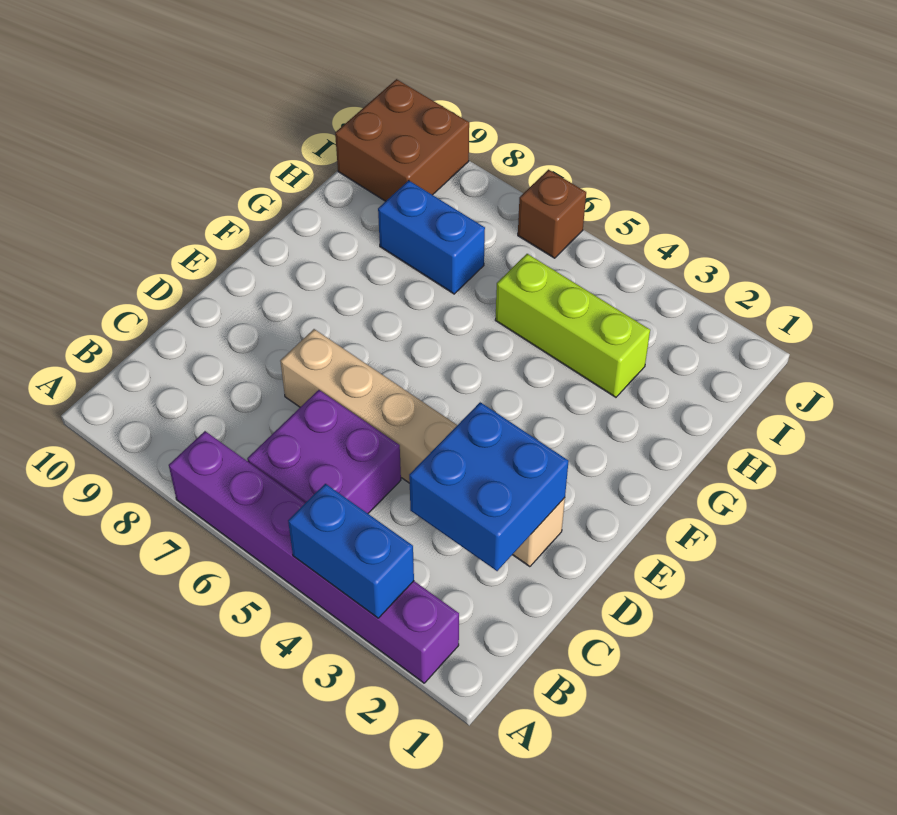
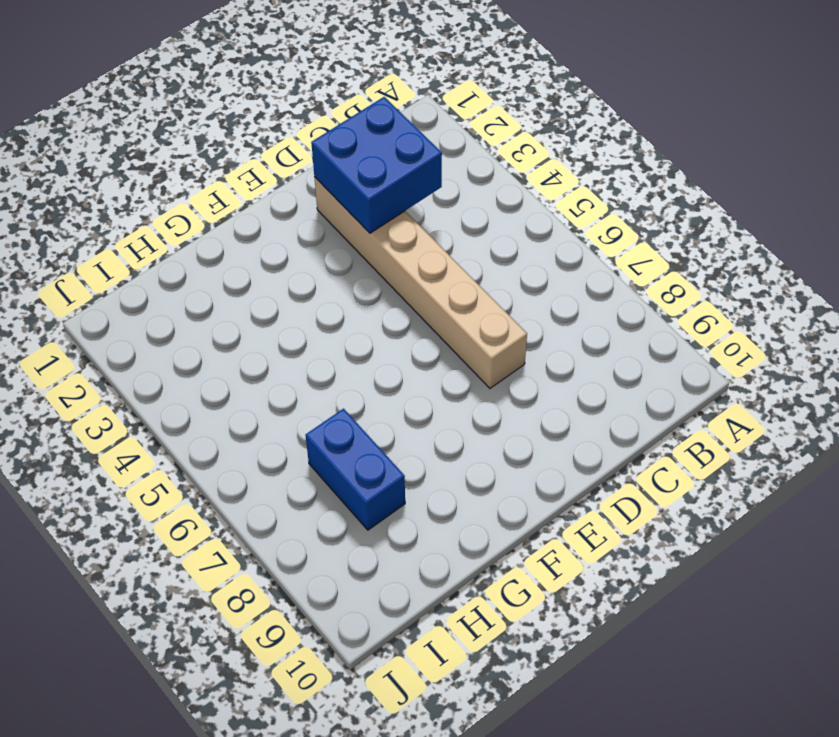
none -> purple brick A2:A7 level 1
none -> purple brick B5:C6 level 1

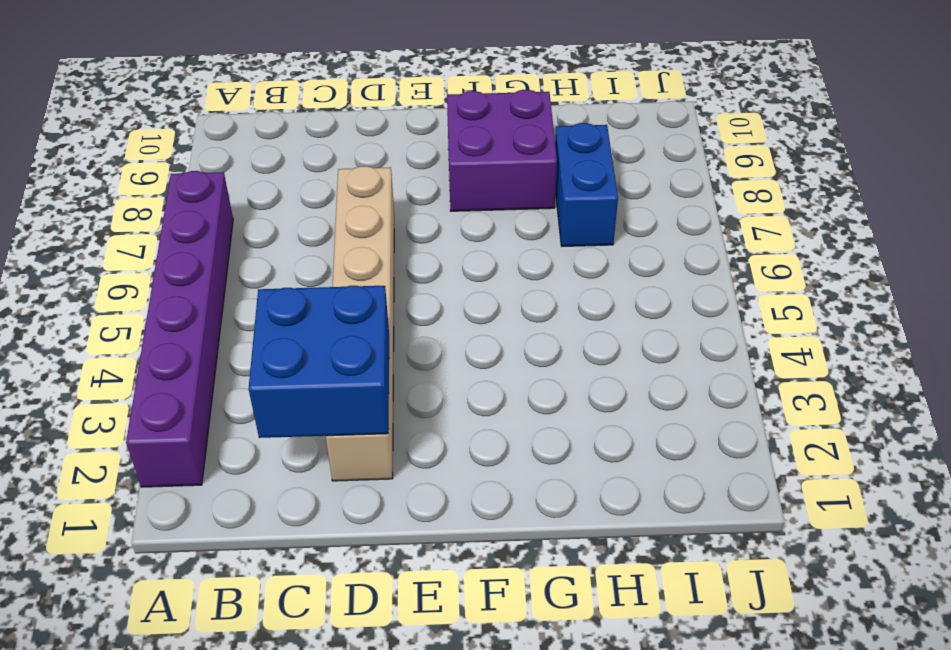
purple brick F8:G9 level 1 -> purple brick B5:C6 level 1
none -> lime brick H3:H5 level 1
none -> brown brick I9:J10 level 1

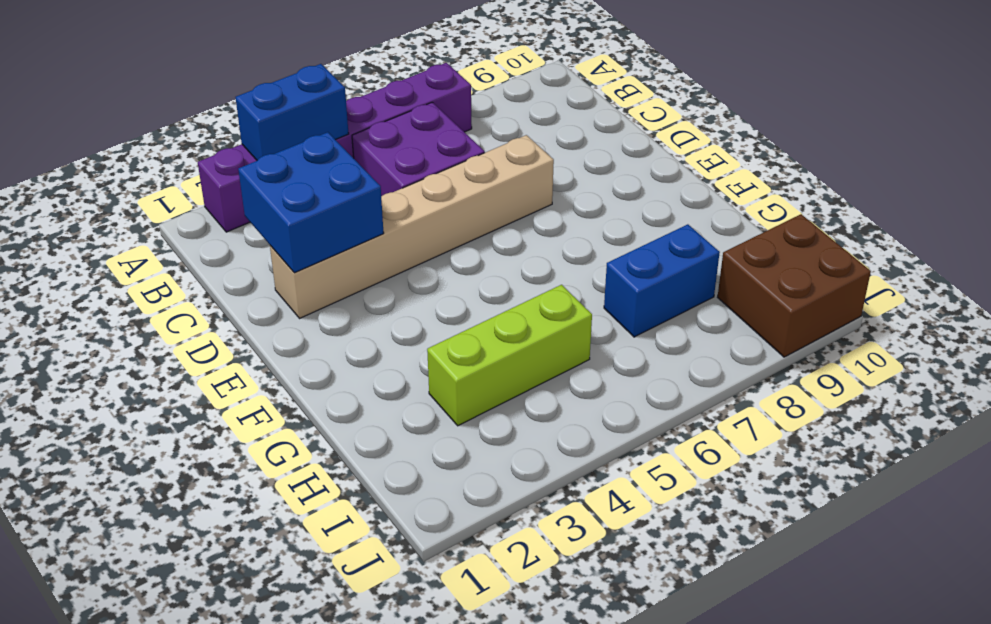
none -> brown brick J6 level 1

